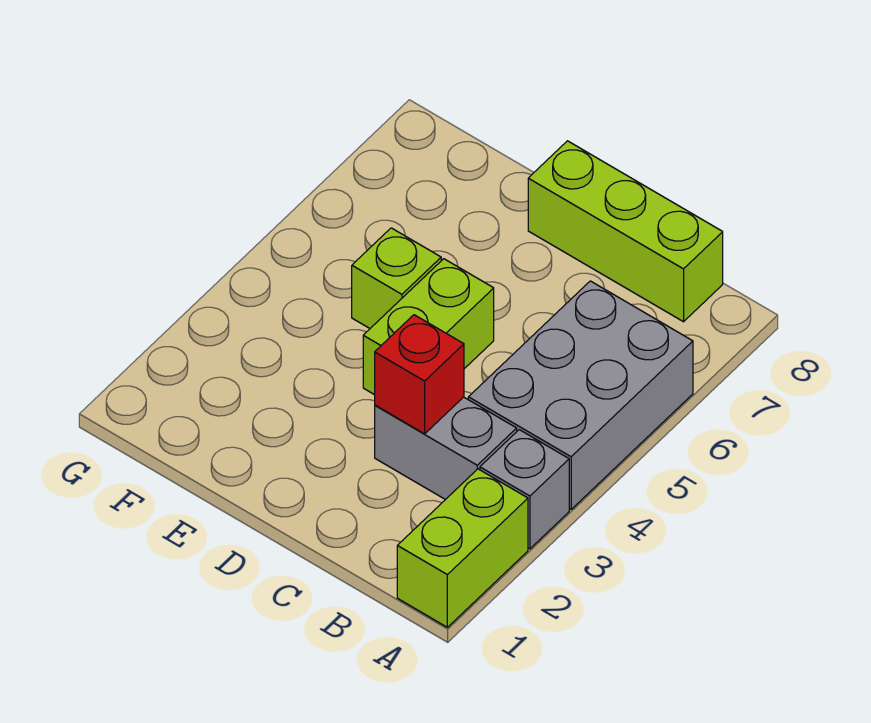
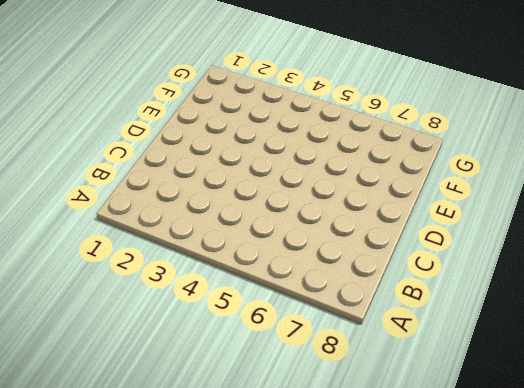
none -> lime brick A1:A2 level 1
none -> grey brick A3 level 1

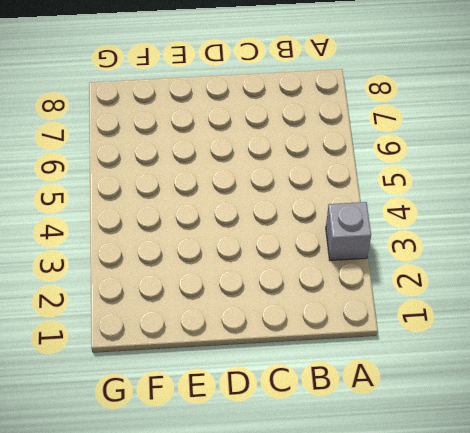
none -> lime brick A1:A2 level 1
none -> grey brick A4:B6 level 1

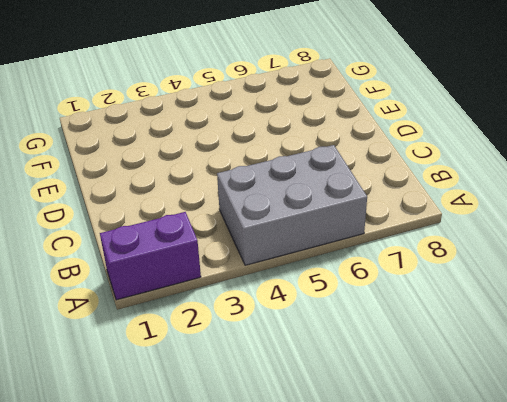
purple brick A1:A2 level 1 -> lime brick A1:A2 level 1
none -> grey brick A3 level 1
none -> grey brick B3:C3 level 1

